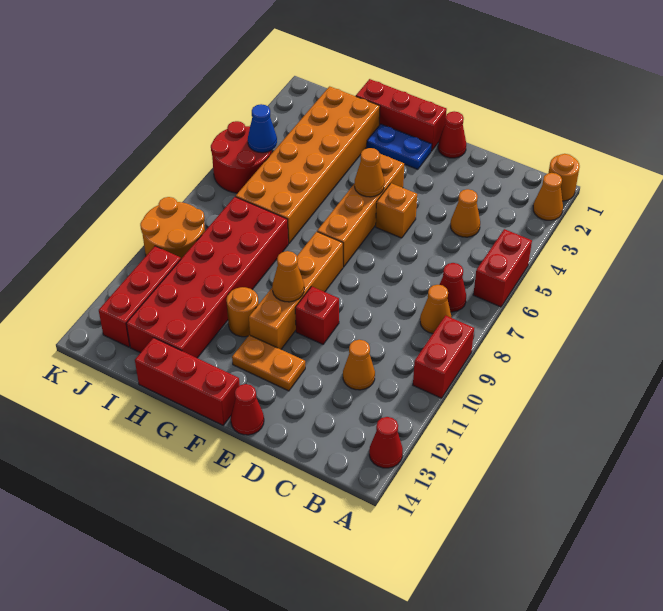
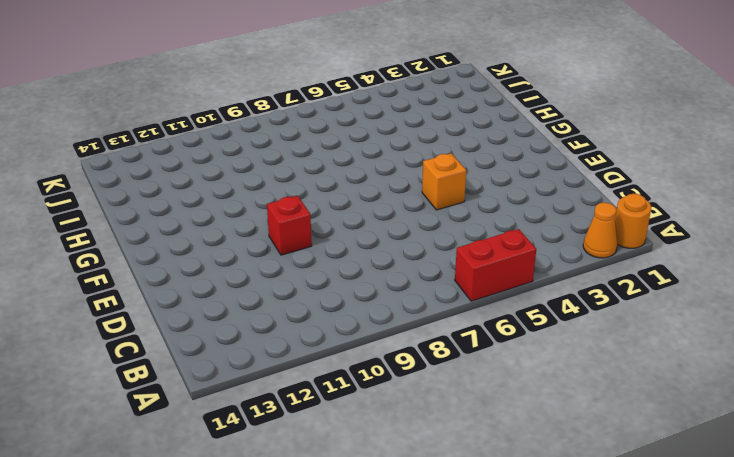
none -> red brick A9:A10 level 1
none -> red cone A13 level 1
none -> red cone B7 level 1

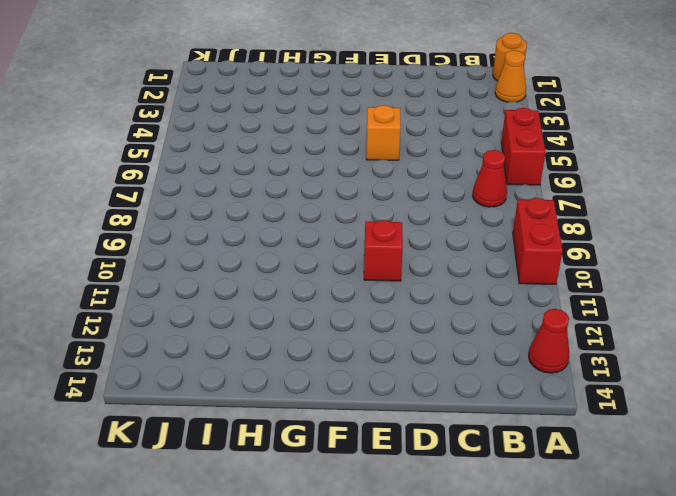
none -> orange cone B8 level 1
none -> orange cone C4 level 1
none -> orange cone C11 level 1

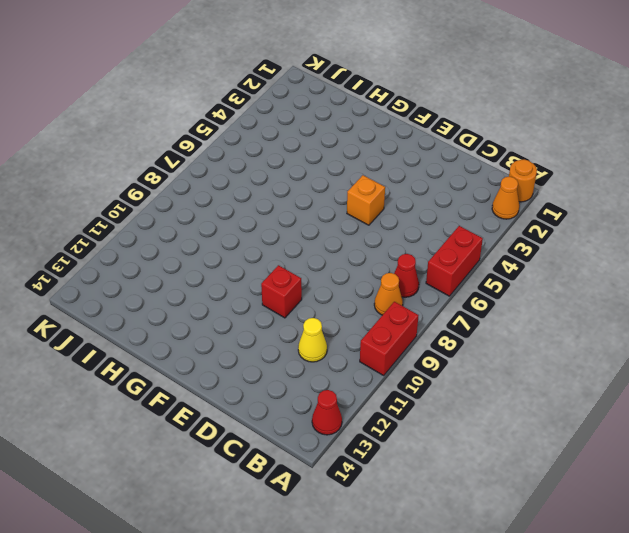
yellow cone C11 level 1 -> orange cone C11 level 1
none -> orange cone C4 level 1
none -> red cone E1 level 1
none -> orange plate E12:F12 level 1

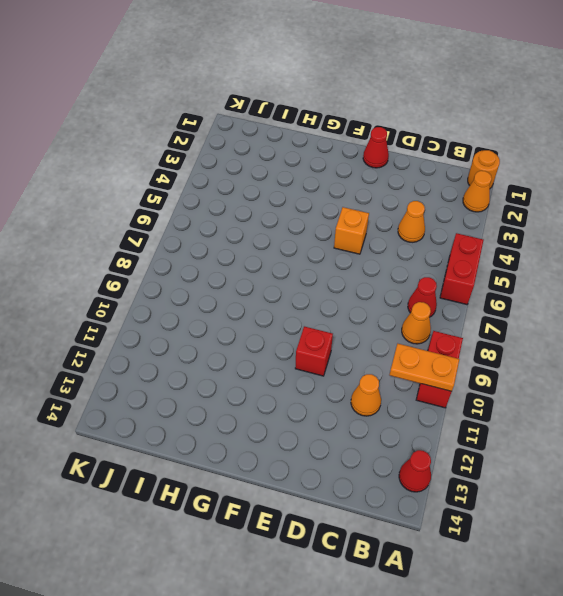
orange plate A10:B10 level 2 -> orange plate E12:F12 level 1
none -> red cone E14 level 1
none -> red brick F1:H1 level 1
none -> blue plate F2:G2 level 1

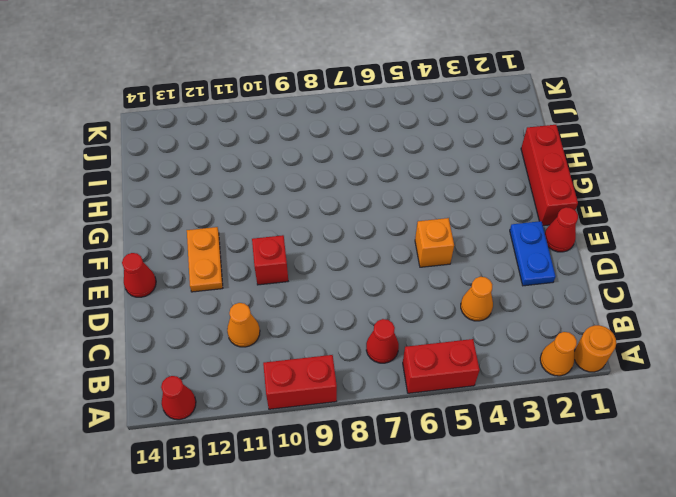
blue plate D2:E2 level 1 -> blue plate F2:G2 level 1
none -> orange cone B8 level 1
none -> orange brick F4:F7 level 1
none -> orange brick F8:F11 level 1

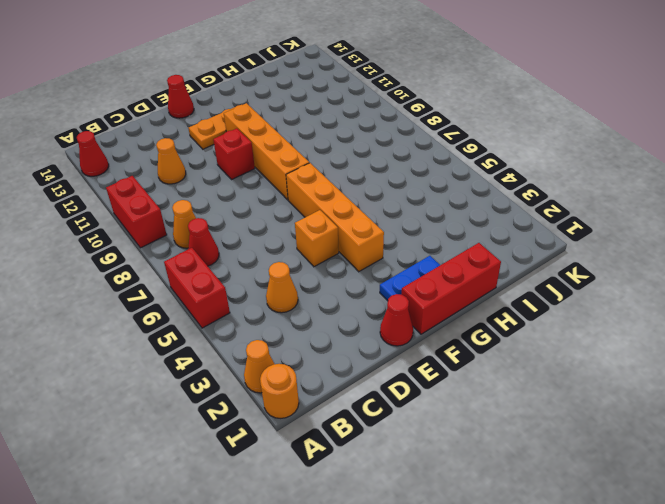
none -> red brick F14:H14 level 1
none -> orange round brick G11 level 1
none -> orange brick H2:I7 level 1

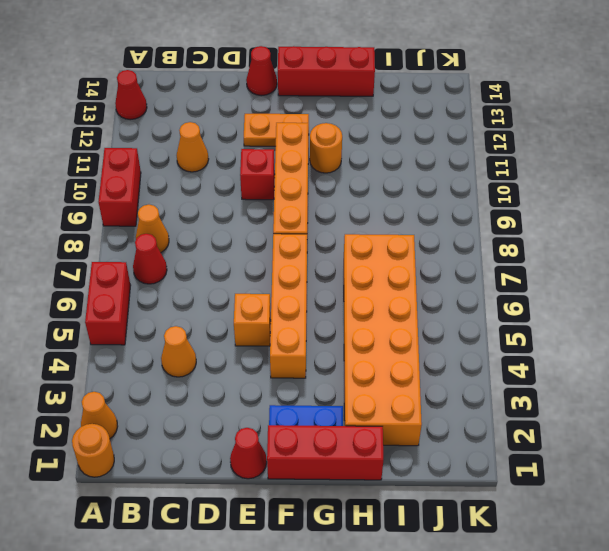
none -> red brick H8:I13 level 1
none -> red round brick J5:K6 level 1
none -> orange round brick J9:K10 level 1

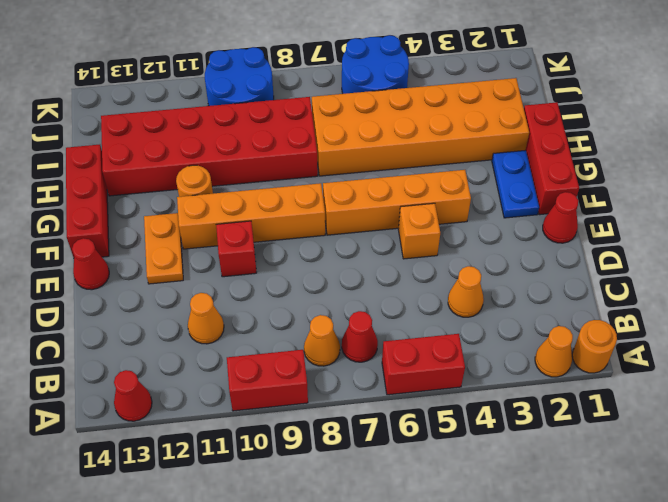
blue round brick J5:K6 level 1 -> red round brick J5:K6 level 1
blue round brick J9:K10 level 1 -> orange round brick J9:K10 level 1
none -> red brick J11:J13 level 1
none -> orange cone F5 level 2
none -> orange cone F10 level 2

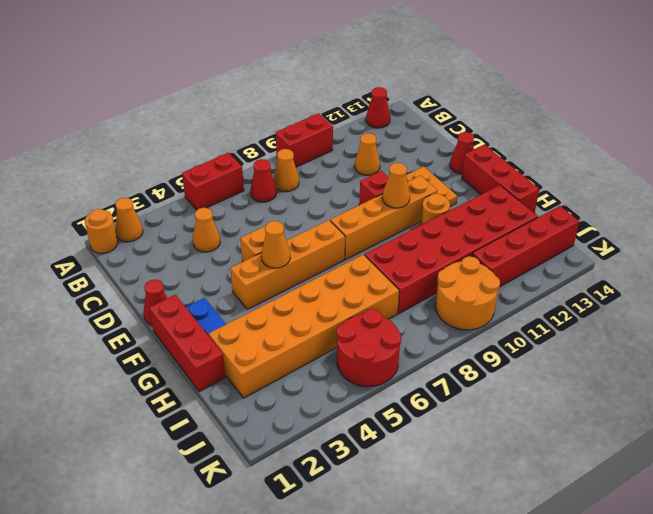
red brick J11:J14 level 1 -> red brick J11:J13 level 1
none -> blue cone J5 level 2

